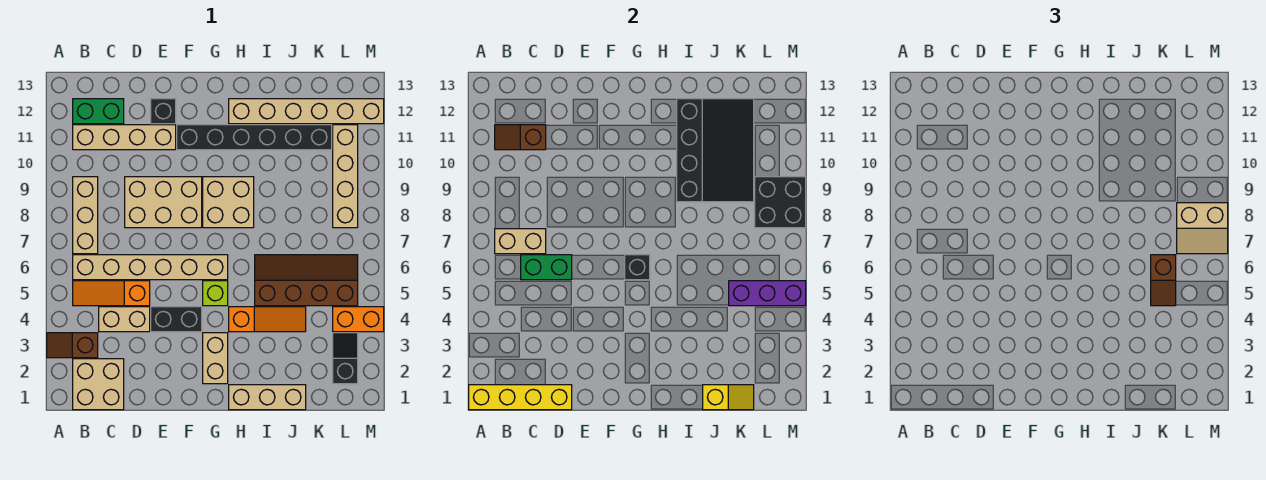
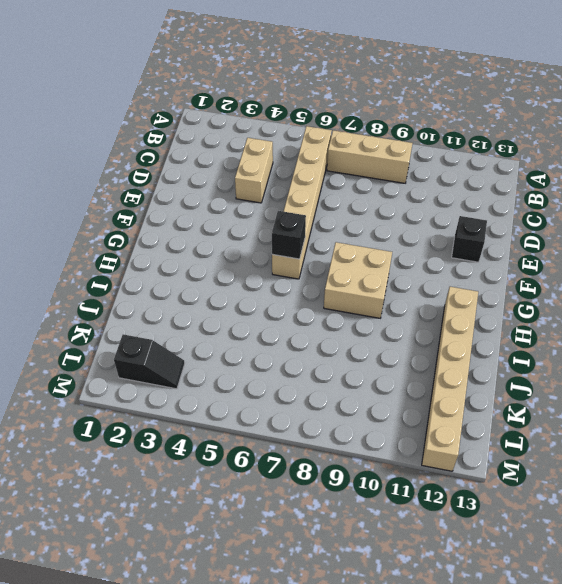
none -> brown slope A3:B3 level 1 top B
none -> tan brick B1:C2 level 1
none -> orange slope B5:D5 level 1 top D
none -> tan brick B11:E11 level 1

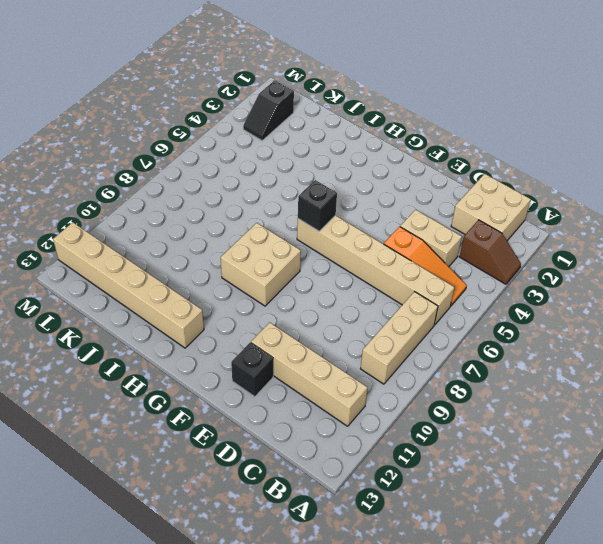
none -> green brick B12:C12 level 1
none -> tan brick D8:F9 level 1
none -> black brick E4:F4 level 1
none -> black brick F11:K11 level 1

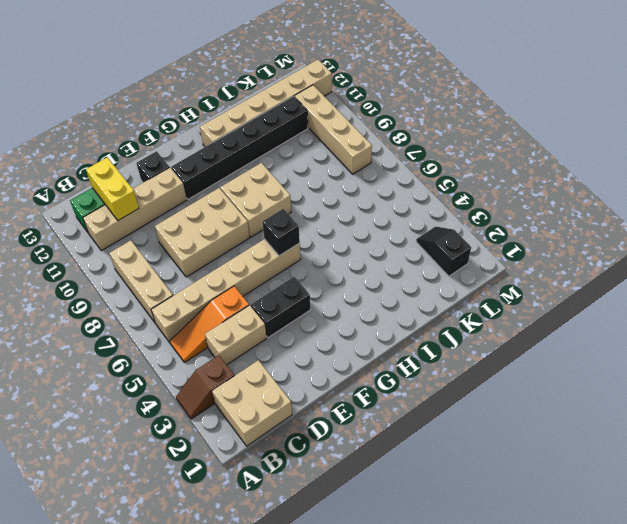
yellow brick C11:C12 level 2 -> brown slope B11:C11 level 2 top C
none -> tan brick G2:G3 level 1
none -> lime brick G5 level 1
none -> tan brick H1:J1 level 1
none -> orange slope H4:J4 level 1 top H

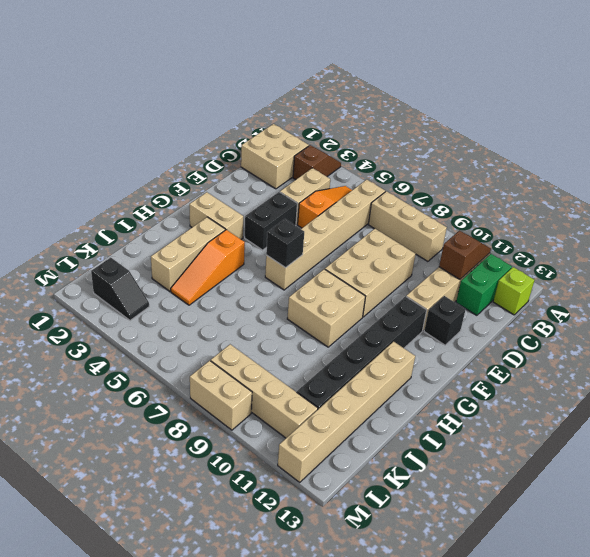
lime brick B13 level 1 -> lime brick G5 level 1
tan brick H3:J3 level 1 -> tan brick H1:J1 level 1
tan brick M8:M9 level 1 -> tan brick B7:C7 level 2
none -> brown slope I5:L6 level 1 top 5
none -> orange brick L4:M4 level 1
none -> yellow brick A1:D1 level 2
none -> green brick C6:D6 level 2

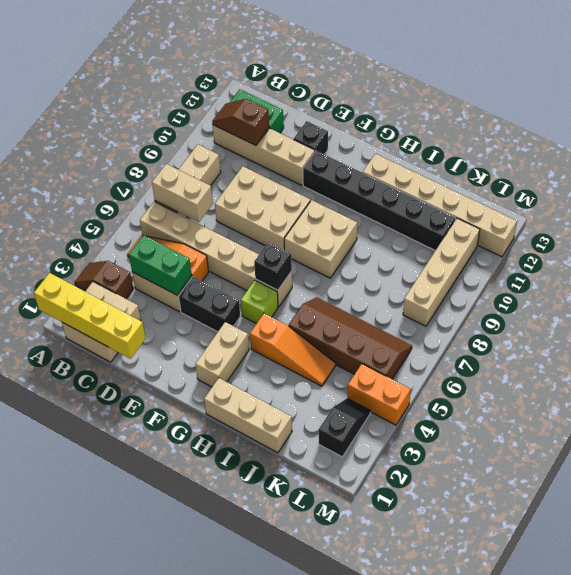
green brick C4:D4 level 2 -> green brick C6:D6 level 2
none -> black slope I9:K12 level 2 top I
none -> yellow slope J1:K1 level 2 top J
none -> purple brick K5:M5 level 2
none -> black brick L8:M9 level 2

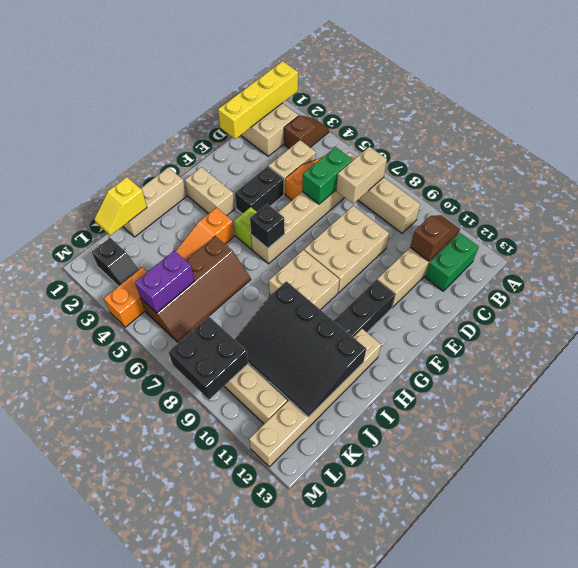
purple brick K5:L5 level 2 -> purple brick K5:M5 level 2
none -> black brick E12 level 1
none -> brown slope K5:K6 level 3 top 6
none -> tan slope L7:M8 level 3 top 8

